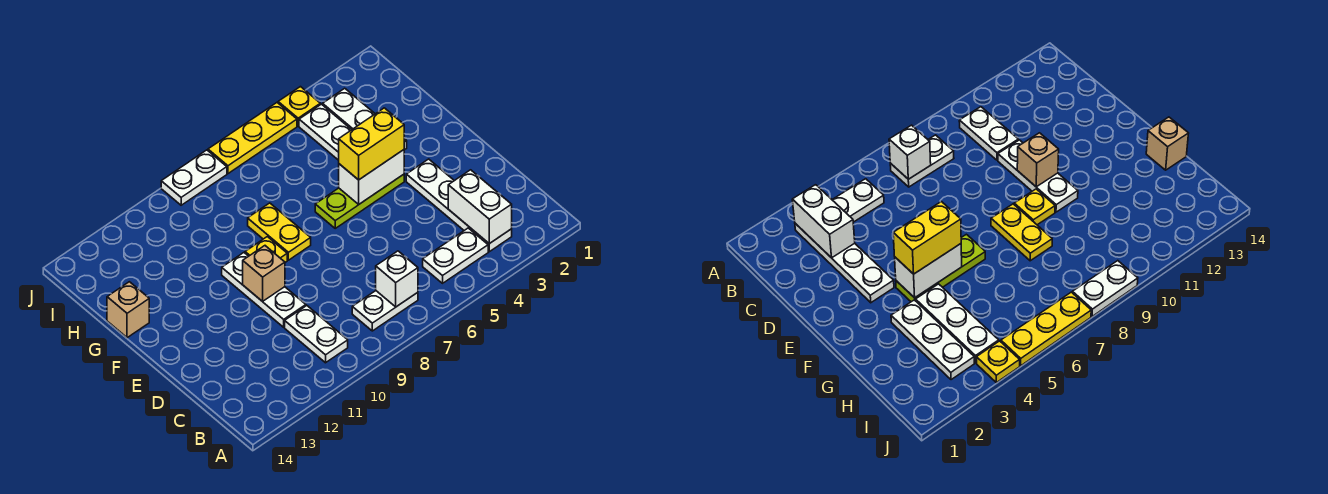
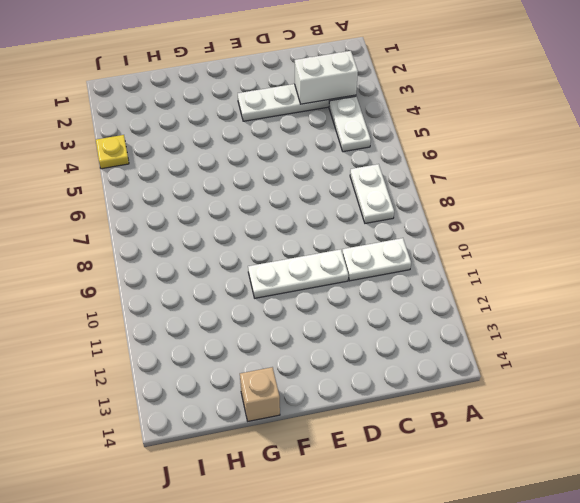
none -> lime plate F4:F6 level 1
none -> yellow plate F8:G8 level 1
none -> yellow plate F9 level 1

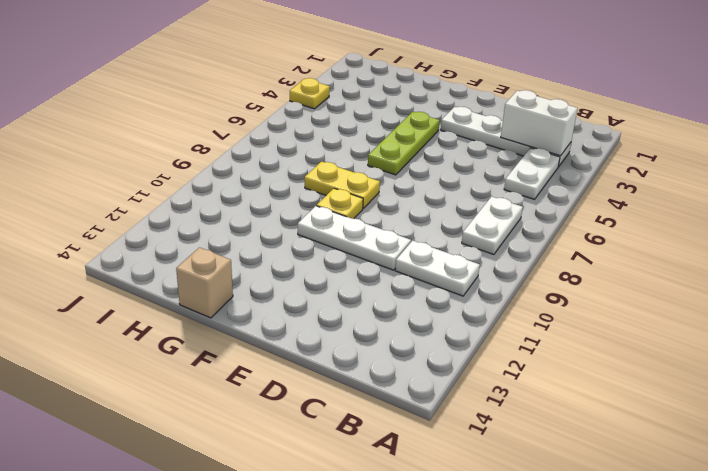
none -> white plate G3:I3 level 1
none -> white plate G4:I4 level 1
none -> yellow plate J5:J7 level 1

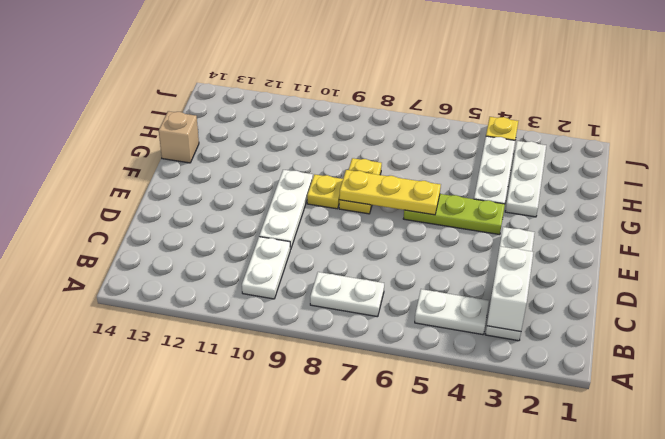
yellow plate F6:F8 level 2 -> yellow plate J5:J7 level 1
none -> white plate J8:J9 level 1
none -> white brick B7 level 2
none -> tan brick E10 level 2

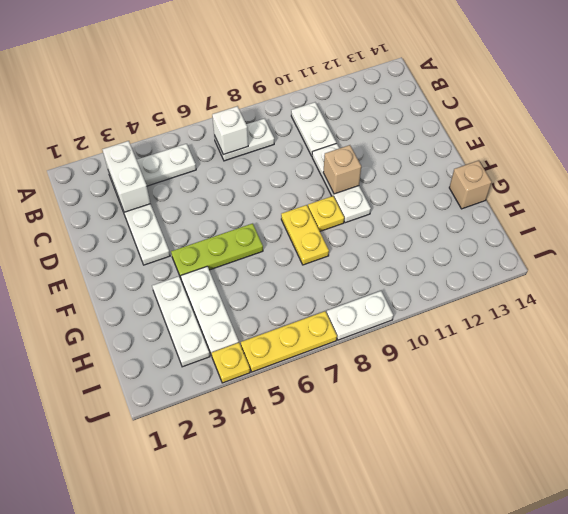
none -> white brick F4:F5 level 2
none -> yellow brick F4:F5 level 3

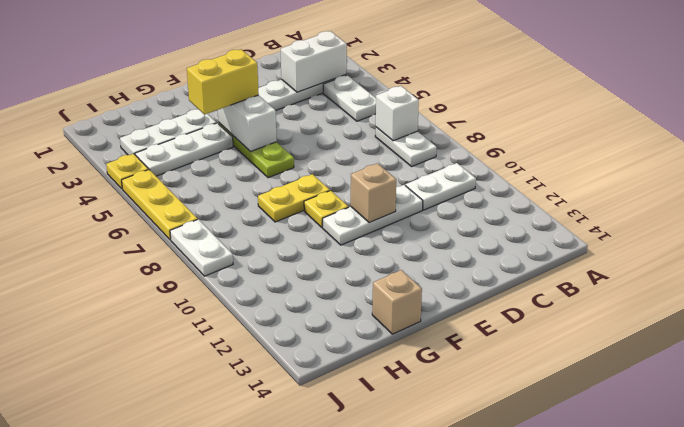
yellow brick F4:G4 level 3 -> yellow brick F4:F5 level 3

